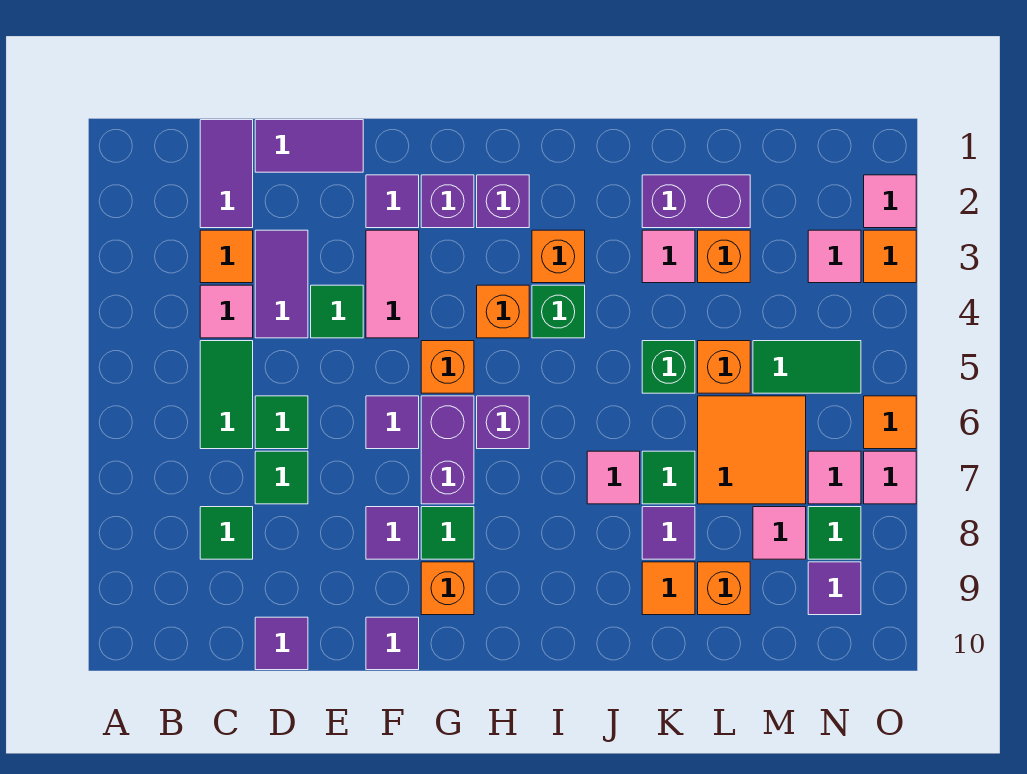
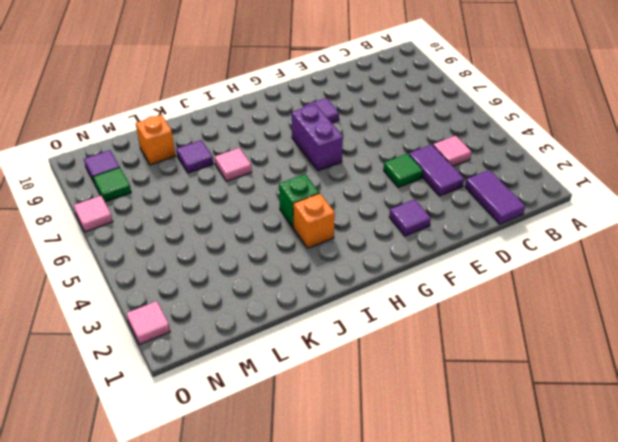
none -> orange tile C3 level 1
none -> green tile C5:C6 level 1
none -> green tile C8 level 1
none -> purple tile D1:E1 level 1

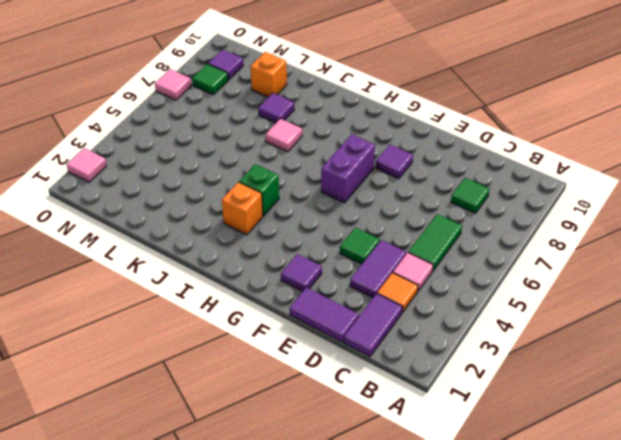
none -> green tile D6 level 1
none -> green tile D7 level 1
none -> purple tile D10 level 1
none -> pink tile F3:F4 level 1

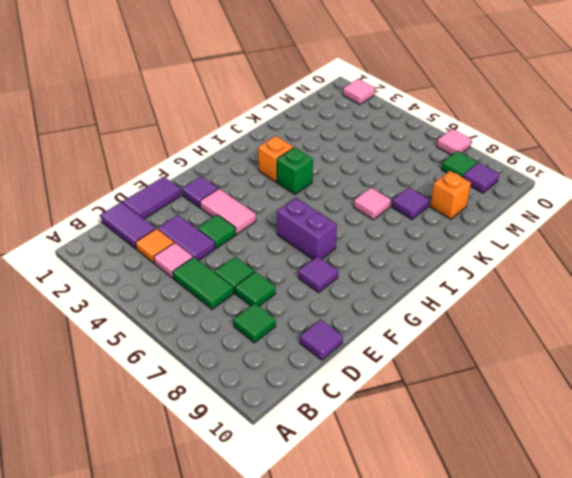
none -> purple tile F6 level 1
none -> purple tile F10 level 1
none -> purple brick G2 level 1
none -> orange brick G5 level 1

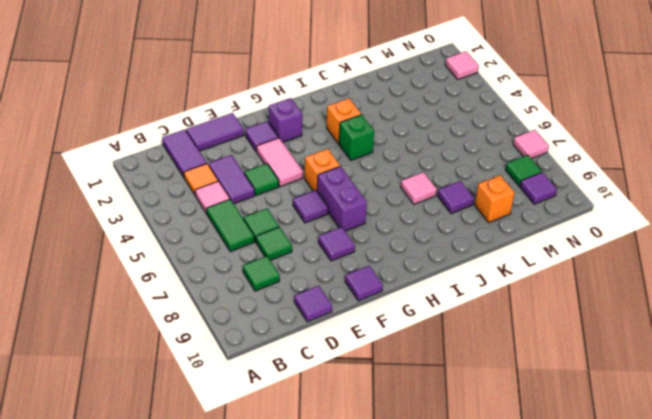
none -> green tile G8 level 1
none -> orange brick G9 level 1
none -> purple brick H2 level 1
none -> orange brick H4 level 1

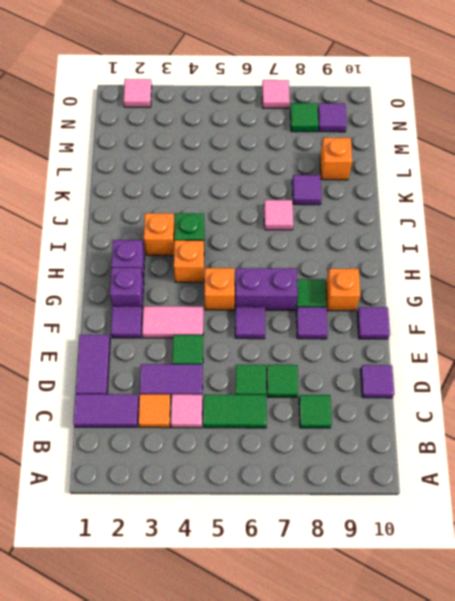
none -> purple brick H6 level 1
none -> purple brick K2:L2 level 1
none -> pink tile K3 level 1
none -> green brick K5 level 1

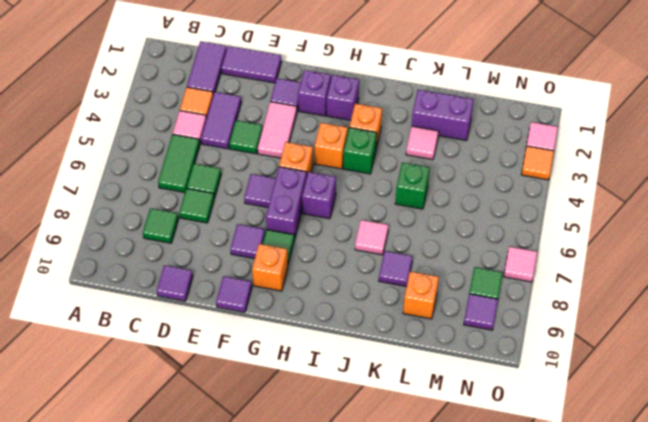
none -> green tile K7 level 1
none -> orange tile K9 level 1
none -> orange brick L3 level 1
none -> orange brick L5 level 1

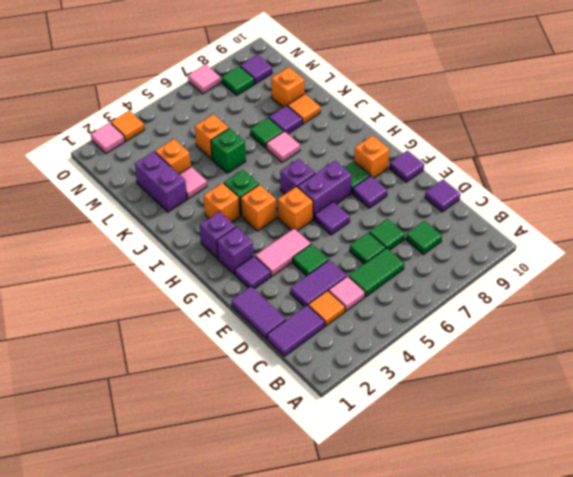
none -> orange tile L6:M7 level 1
none -> green tile M5:N5 level 1
none -> pink tile M8 level 1
none -> pink tile N3 level 1

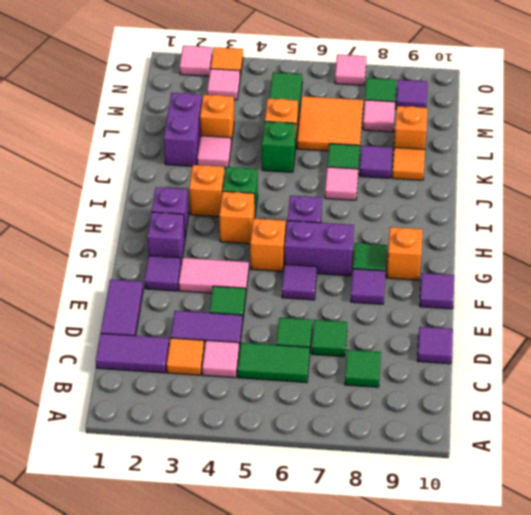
none -> pink tile N7 level 1
none -> orange tile O6 level 1

